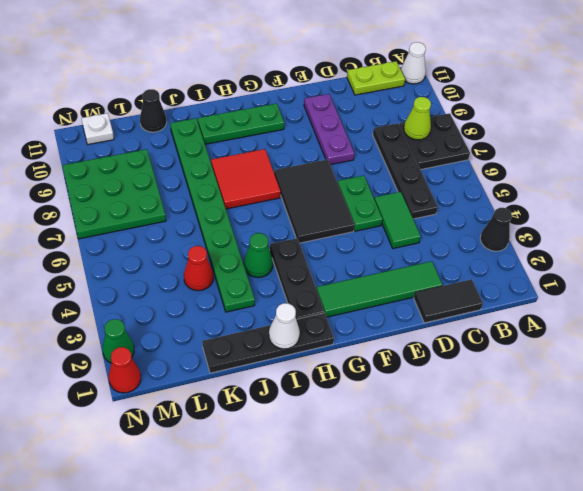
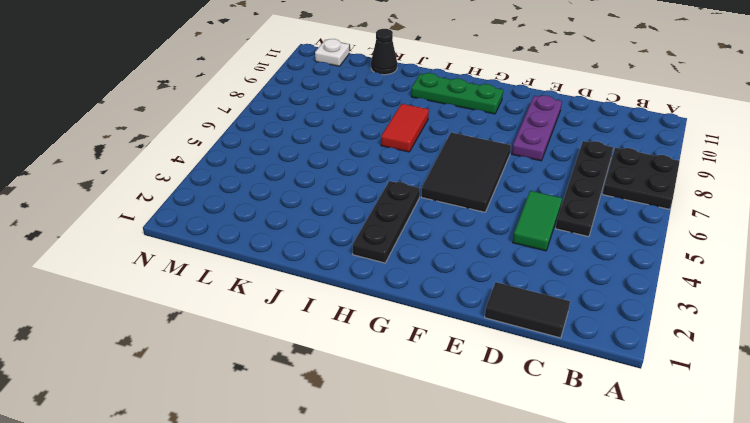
red tile I7:I8 level 1 -> red tile H7:I8 level 1
none -> black cone A3 level 1
none -> white cone A11 level 1
none -> lime plate B11:C11 level 1

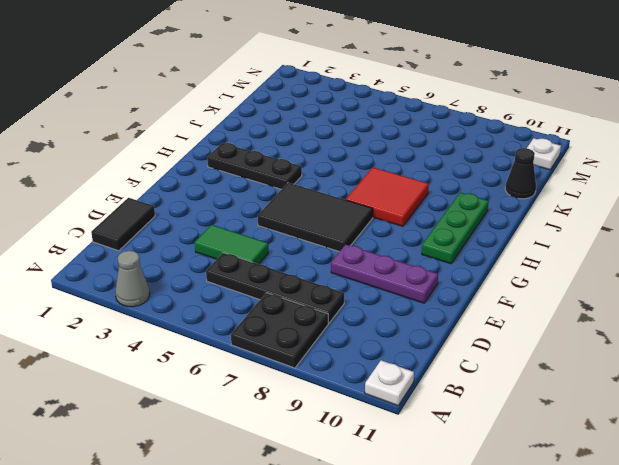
grey cone A3 level 1 -> black cone A3 level 1
white plate A11 level 1 -> white cone A11 level 1
none -> lime plate B11:C11 level 1
none -> green tile D2:G2 level 1
none -> green plate E5:E6 level 1

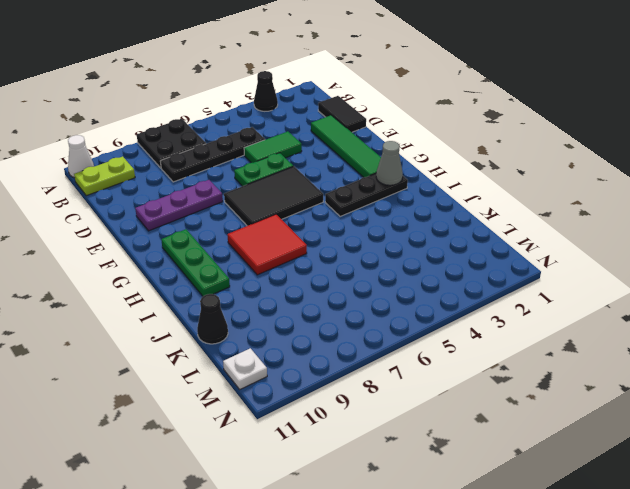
lime plate B10:B11 level 1 -> lime plate B11:C11 level 1
grey cone H2 level 2 -> none
none -> black plate H1:K1 level 1
none -> green cone I4 level 1
none -> green plate J3:J10 level 1

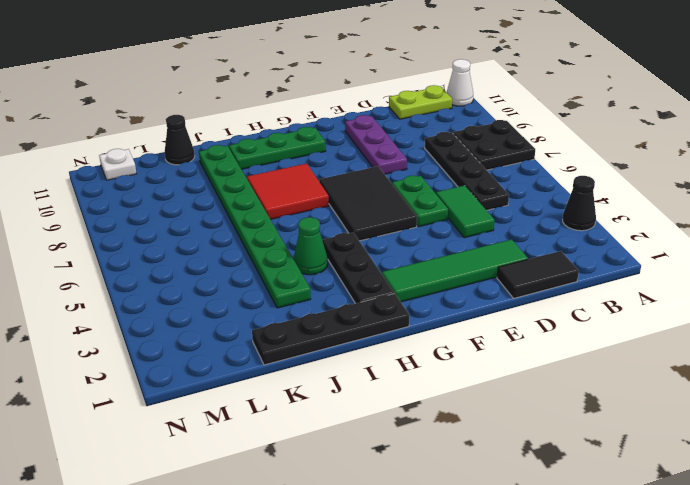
none -> red cone K4 level 1
none -> green plate L7:N9 level 1
none -> red cone N1 level 1

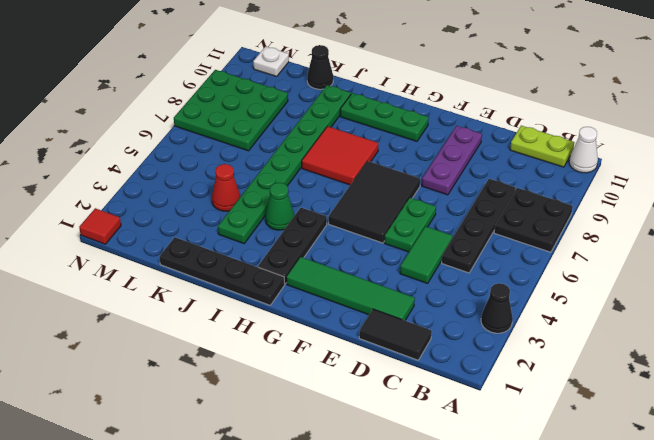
red tile N1 level 1 -> red cone N1 level 1
none -> green cone N2 level 1
none -> lime cone B8 level 2
none -> white cone I1 level 2

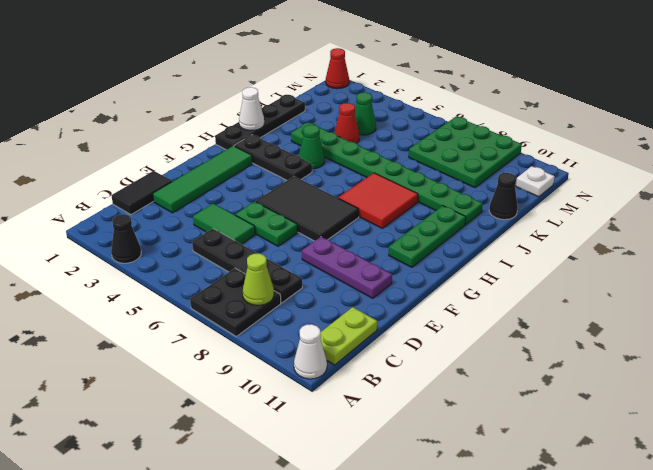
green cone L4 level 1 -> green cone N2 level 1

